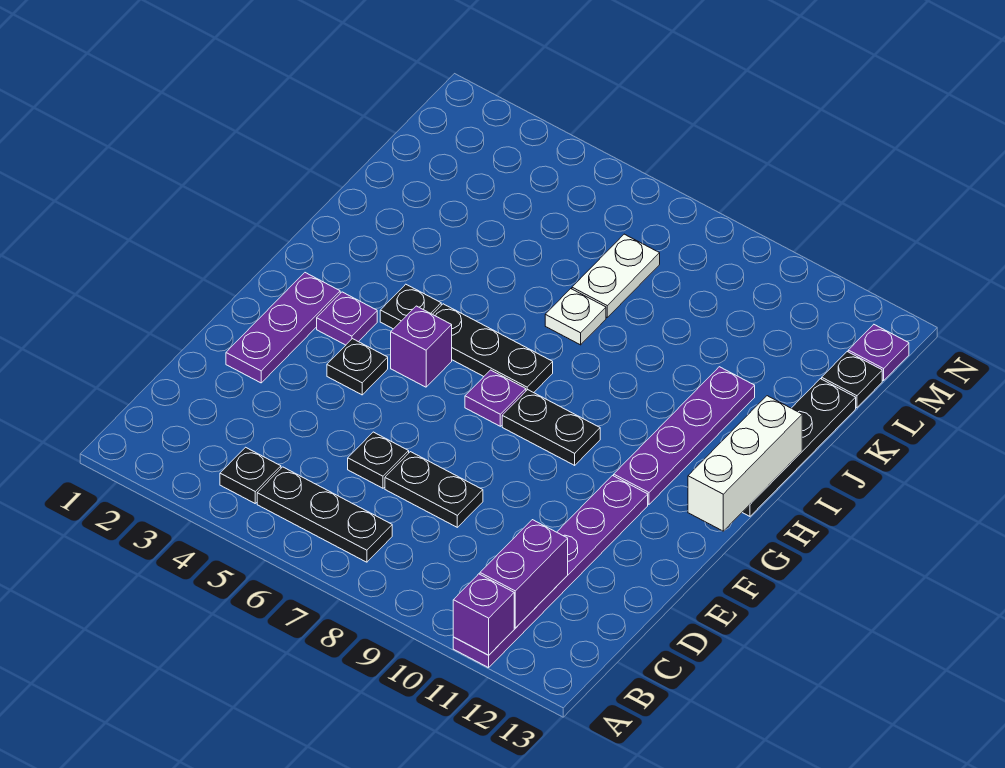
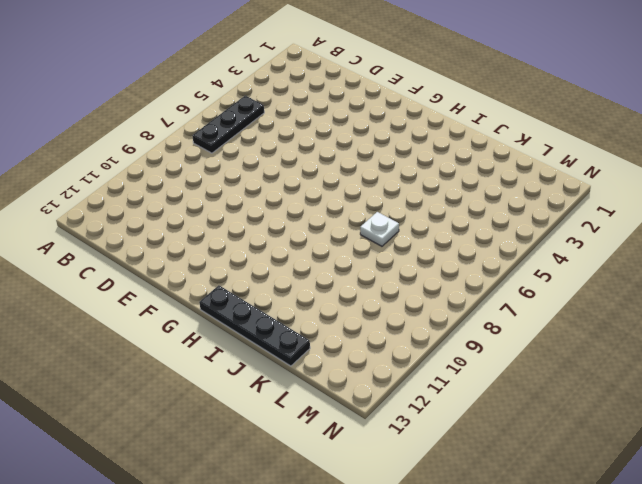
none -> purple plate A11:F11 level 1
none -> black plate B4 level 1
none -> black plate D6 level 1

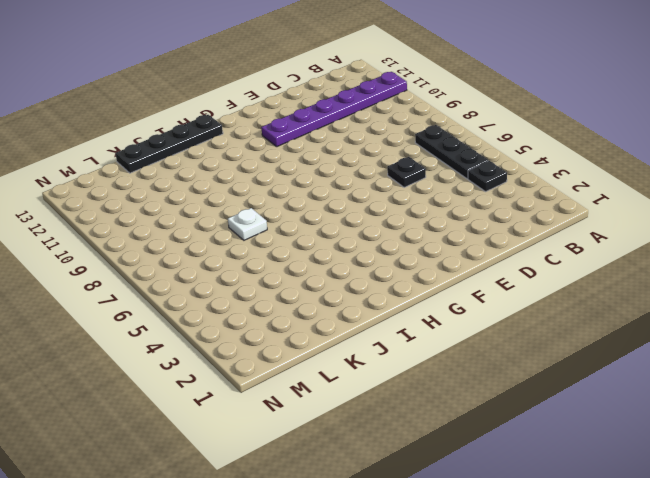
none -> black plate D7:D8 level 1
none -> purple plate E2:G2 level 1
none -> black plate F4 level 1

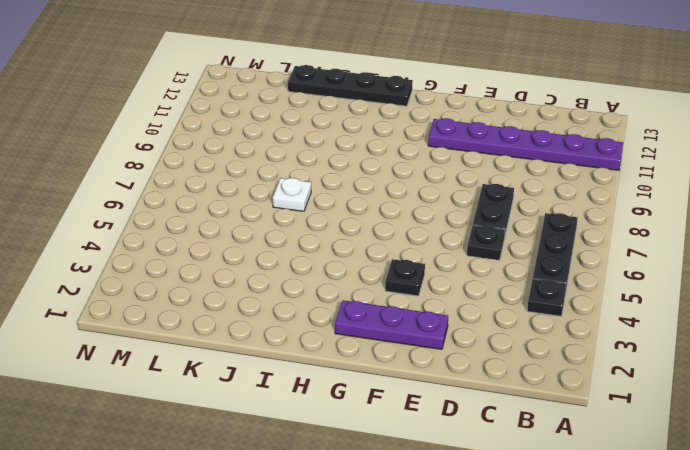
none -> purple plate G3 level 1
none -> purple brick G5 level 1
none -> purple plate G7 level 1

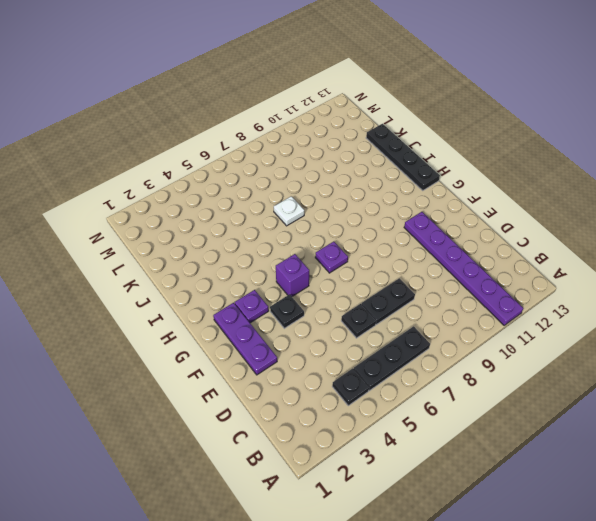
none -> black plate G8:G9 level 1
none -> purple plate G11:J11 level 1
none -> black plate H4 level 1

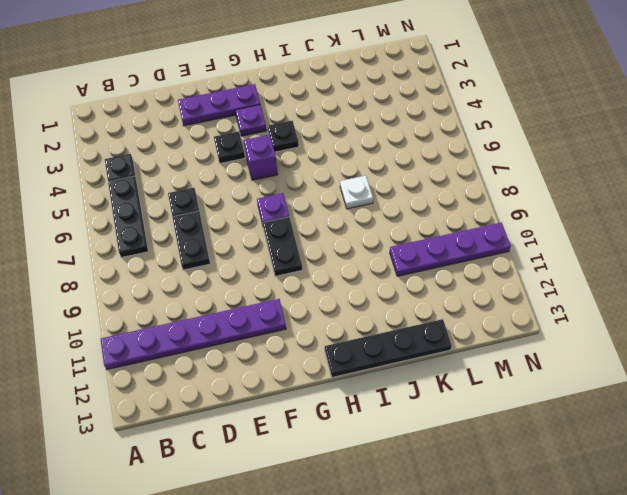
purple plate K10:N10 level 1 -> purple plate G11:J11 level 1
none -> black plate H5:H7 level 1
none -> white plate K7:L7 level 1
none -> black plate L13 level 1

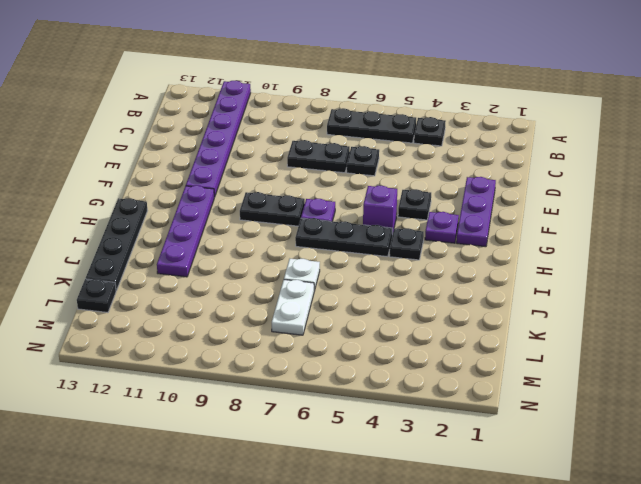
none -> purple plate M13 level 1
none -> purple brick A11 level 2
none -> purple brick B11:C11 level 2

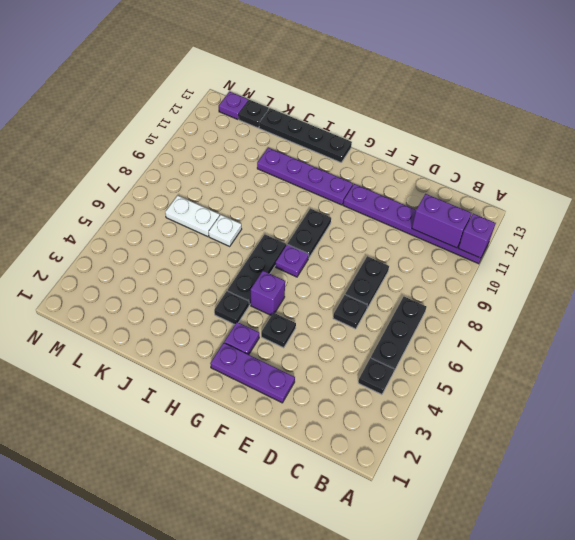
none -> white brick G13:I13 level 2

